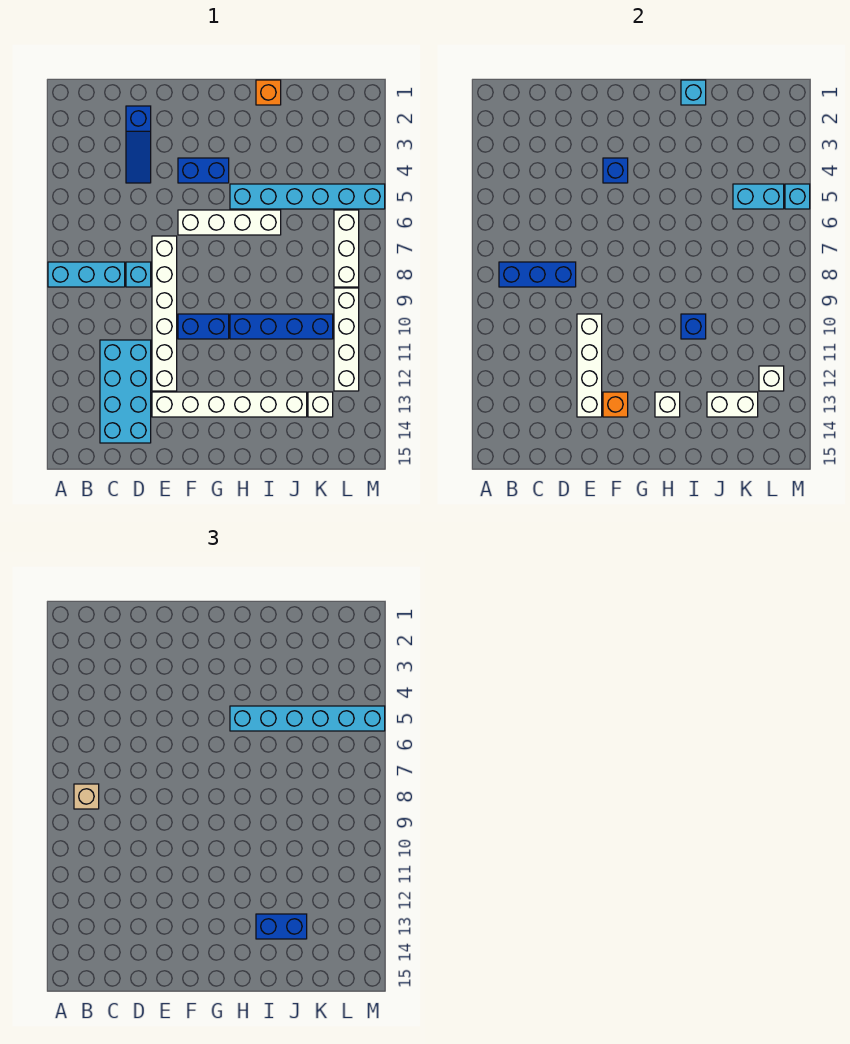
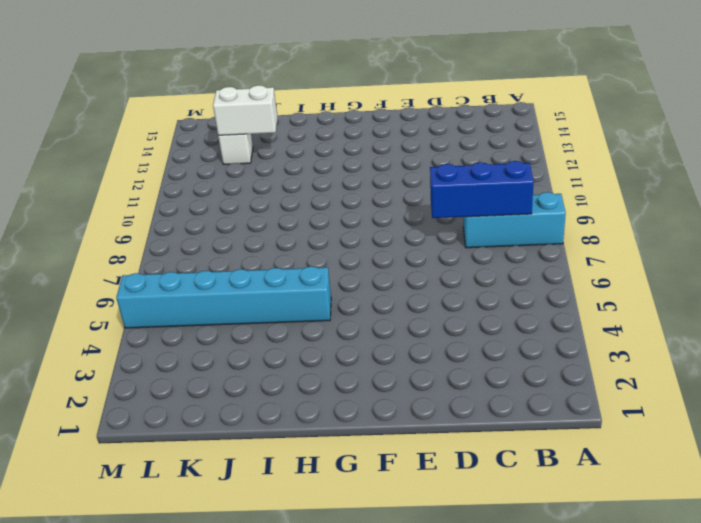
none -> cyan brick C11:D14 level 1
none -> blue slope D2:D4 level 1 top 2
none -> cyan brick D8 level 1

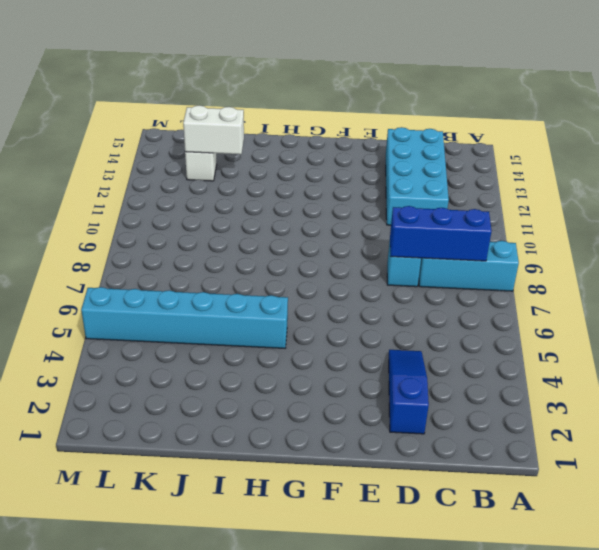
none -> white brick E7:E12 level 1
none -> white brick E13:J13 level 1
none -> blue brick F4:G4 level 1

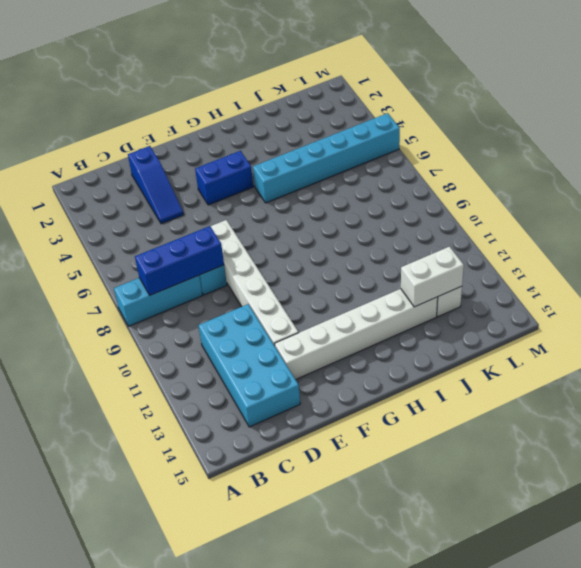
none -> white brick F6:I6 level 1
none -> blue brick F10:G10 level 1
none -> blue brick H10:K10 level 1

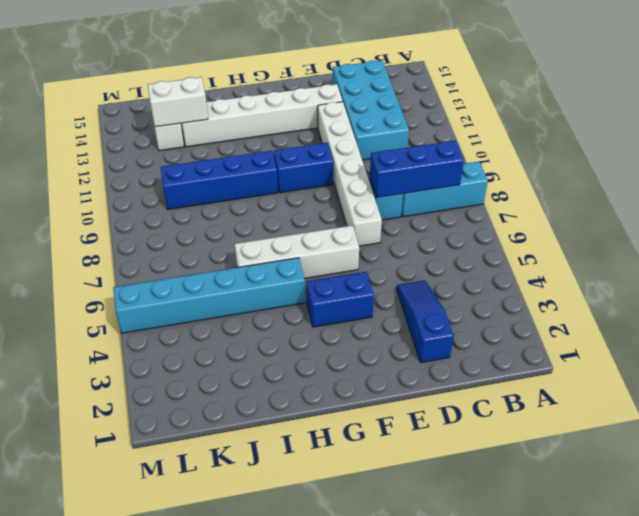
none -> orange brick I1 level 1
none -> white brick L6:L8 level 1
none -> white brick L9:L12 level 1

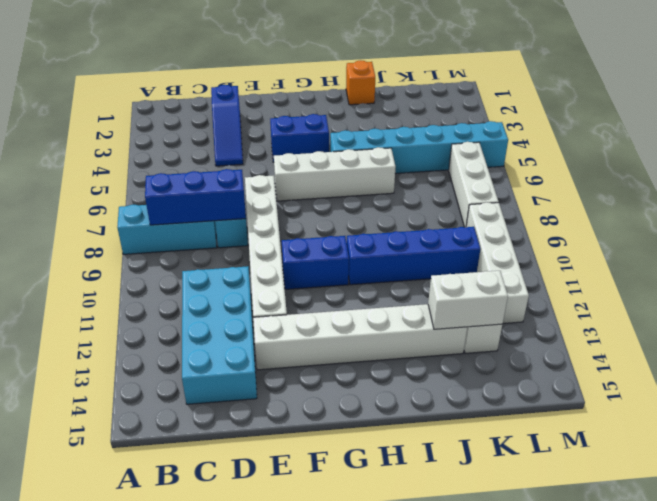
none -> white brick E10:E13 level 2
none -> blue brick F4 level 2
none -> orange brick F13 level 2

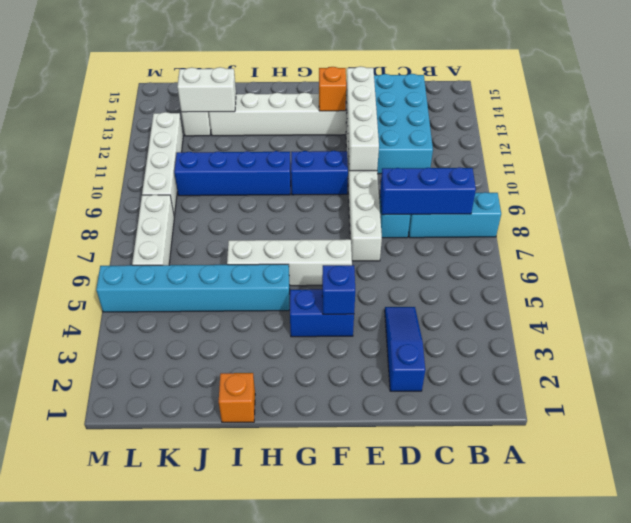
none -> white brick H13 level 2
none -> cyan brick I1 level 2
none -> blue brick I10 level 2

